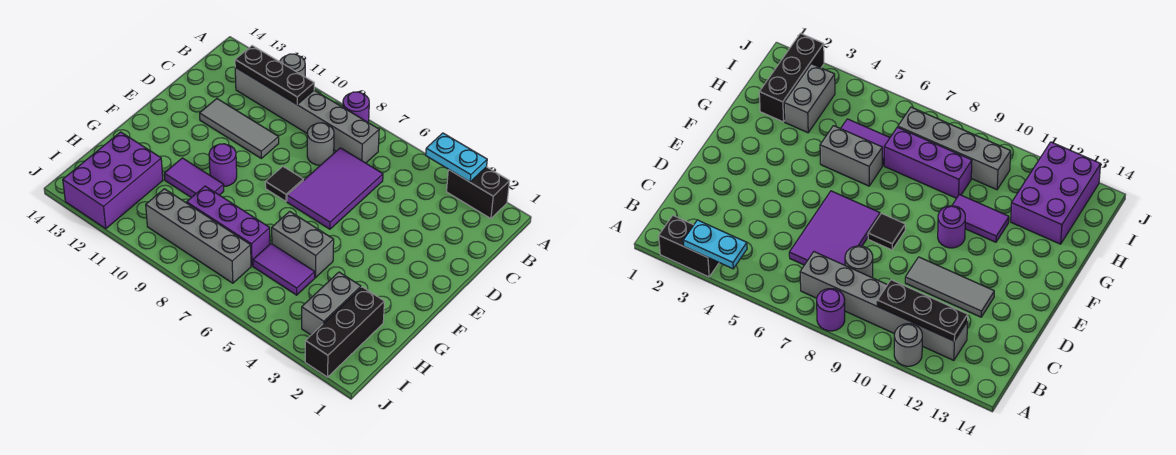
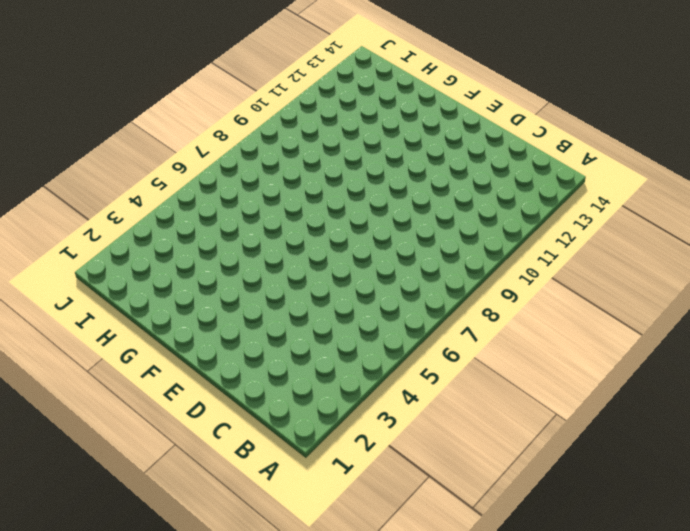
none -> black brick A2:A3 level 1
none -> purple round brick A8 level 1
none -> grey round brick A11 level 1

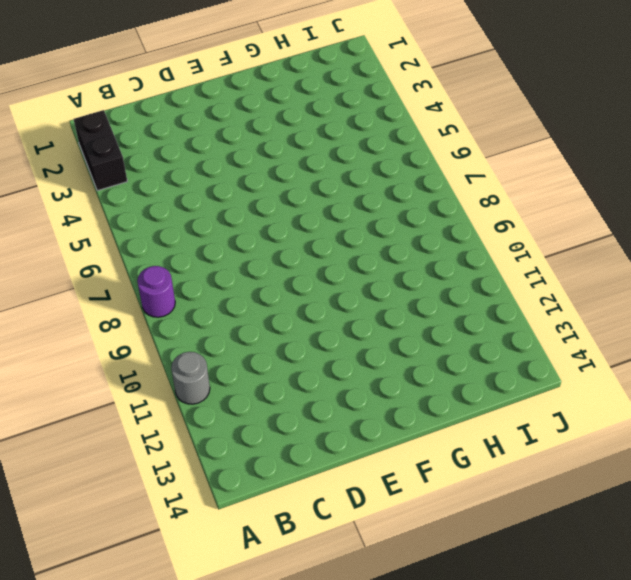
none -> grey brick B7:B12 level 1
none -> purple tile C6:E7 level 1
none -> grey round brick C8 level 1

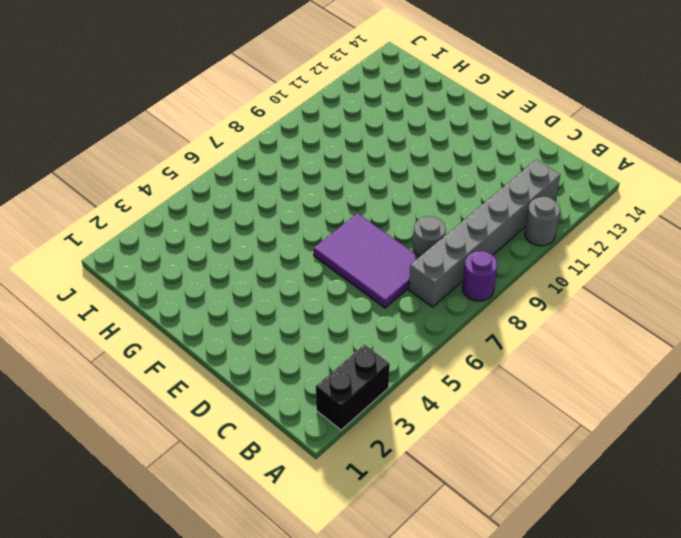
none -> grey tile D10:D12 level 1
none -> black tile E8 level 1
none -> purple round brick F10 level 1

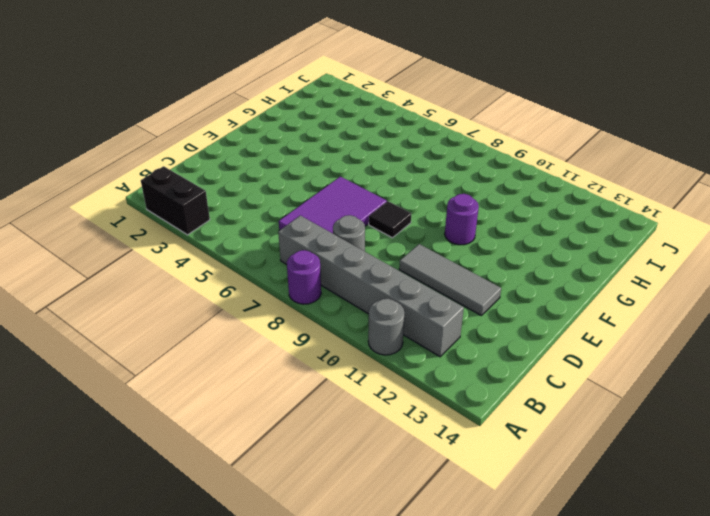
none -> grey brick G5:G6 level 1
none -> purple tile G10:G11 level 1
none -> black brick H2:J2 level 1

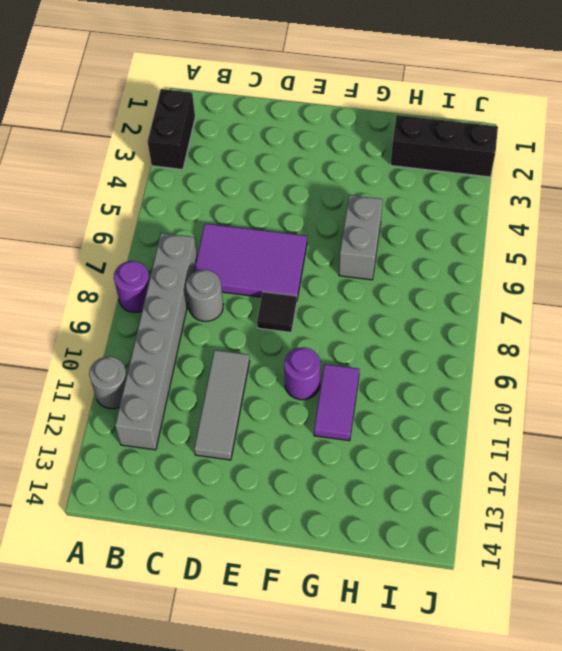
none -> grey brick H3:I3 level 1
none -> purple tile H5:H6 level 1
none -> purple brick H7:H9 level 1

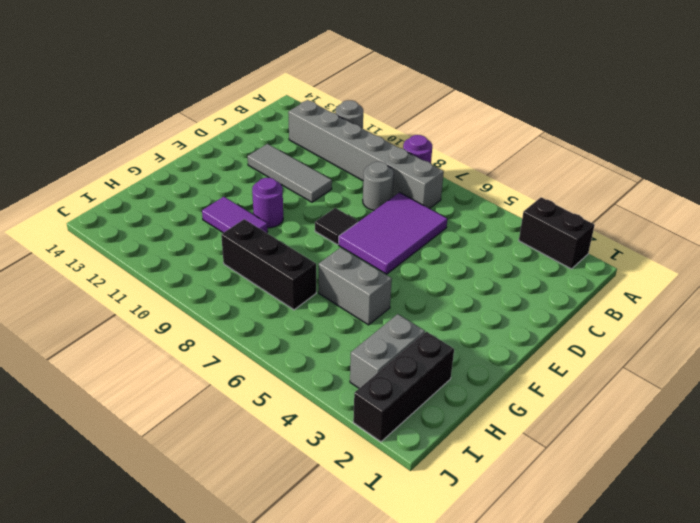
black brick H7:H9 level 1 -> purple brick H7:H9 level 1
none -> purple tile H5:H6 level 1
none -> purple brick H12:J13 level 1
none -> grey brick I7:I10 level 1

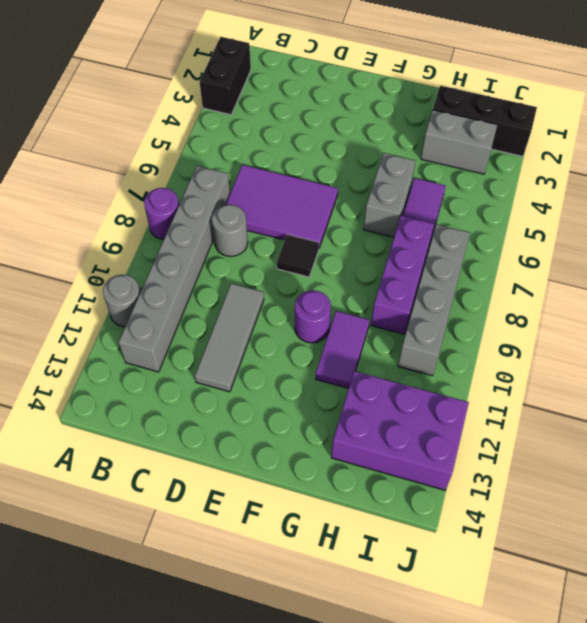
none -> cyan plate A3:A4 level 2
none -> black plate B10:B12 level 2

